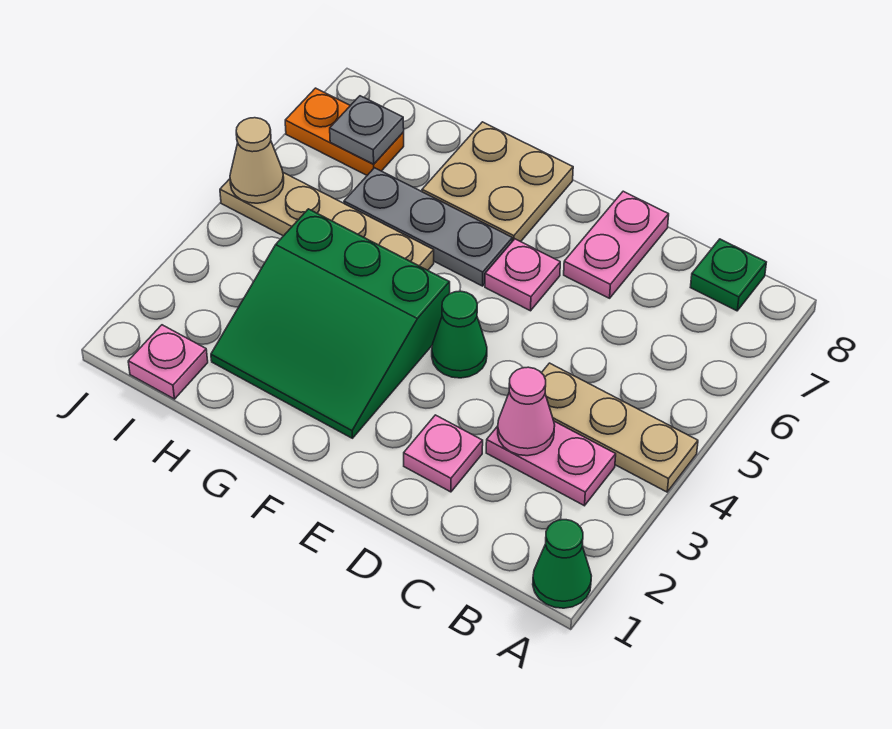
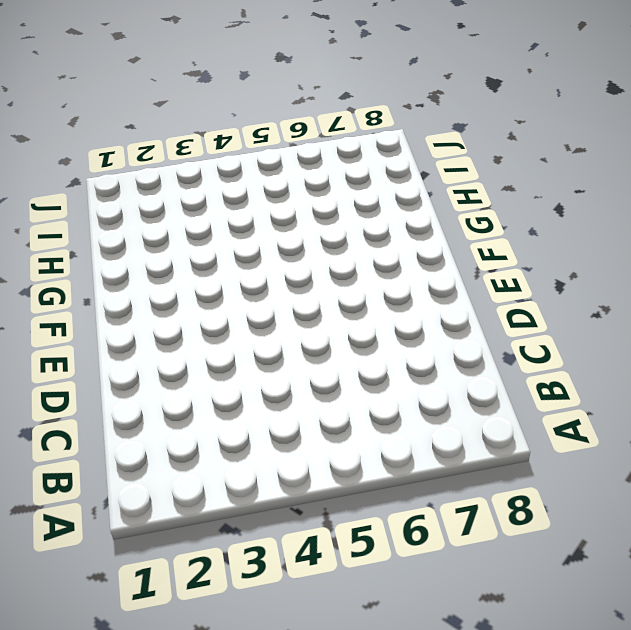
none -> green cone A1 level 1
none -> tan plate A4:C4 level 1
none -> pink plate B3:C3 level 1

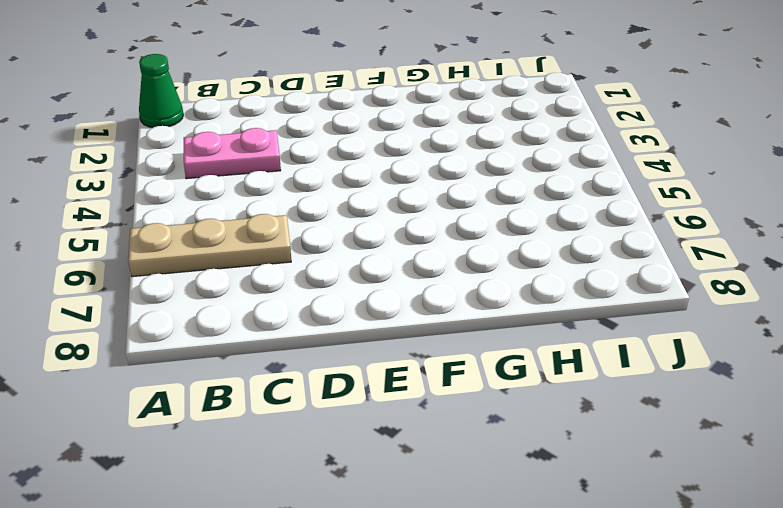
tan plate A6:C6 level 1 -> tan plate A4:C4 level 1
none -> green plate B8 level 1
none -> pink plate D2 level 1
none -> pink plate D7:D8 level 1

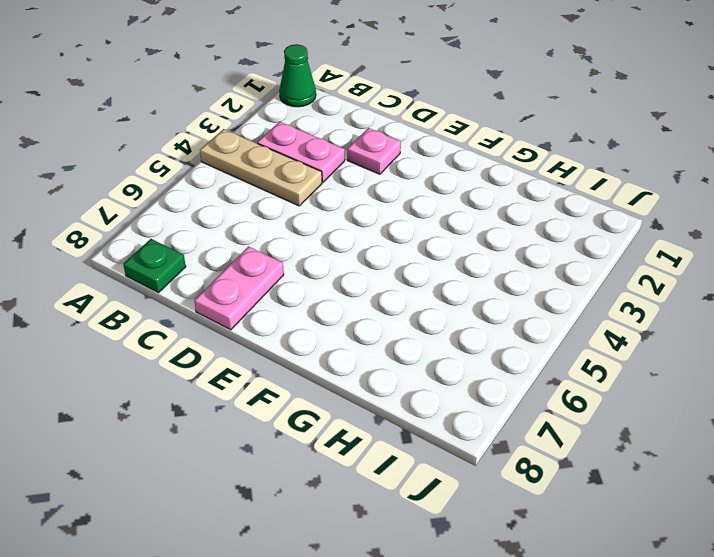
none -> green cone E4 level 1
none -> pink plate E6 level 1
none -> green slope F2:H4 level 1 top 4

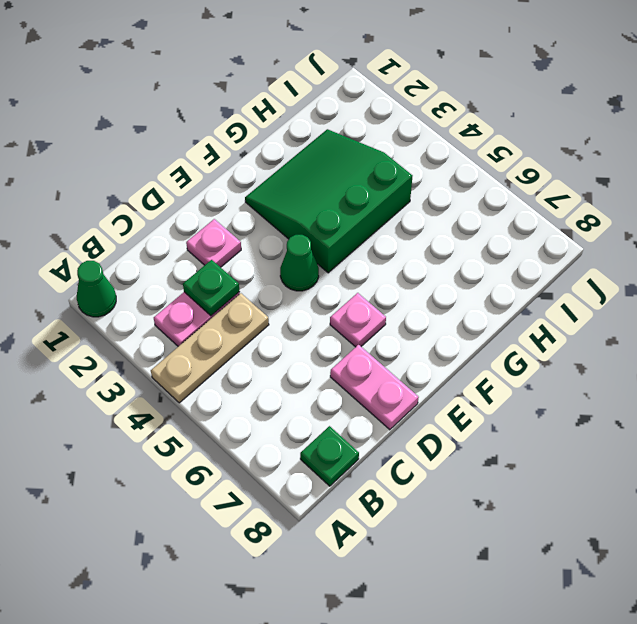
green plate C3 level 2 -> pink cone C3 level 2
none -> grey plate F6:H6 level 1
none -> tan plate F7:G8 level 1
none -> tan plate G5:J5 level 1

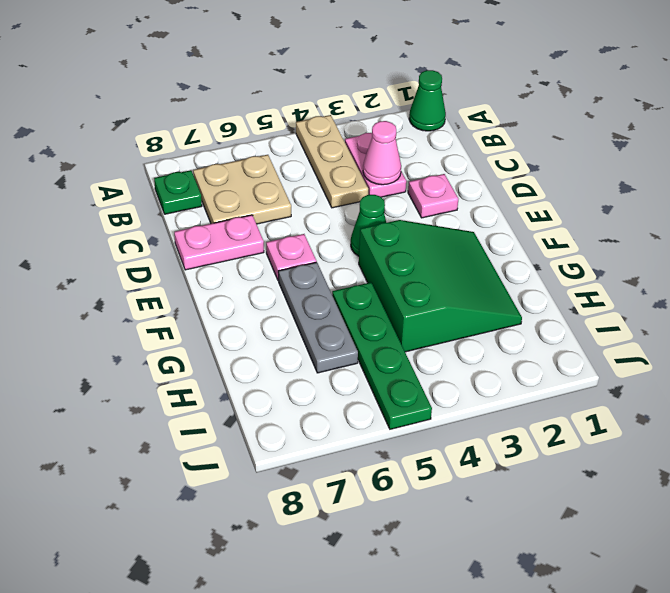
tan plate B6:C7 level 1 -> tan plate F7:G8 level 1
green plate G5:J5 level 1 -> tan plate G5:J5 level 1
none -> pink plate I1 level 1
none -> orange plate I7:J7 level 1
none -> grey plate I7 level 2

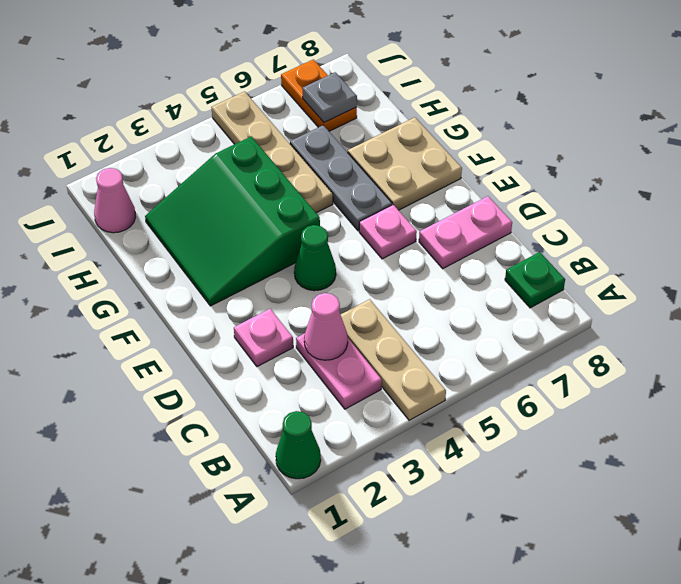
pink cone I1 level 1 -> pink plate I1 level 1
none -> tan cone J5 level 2

